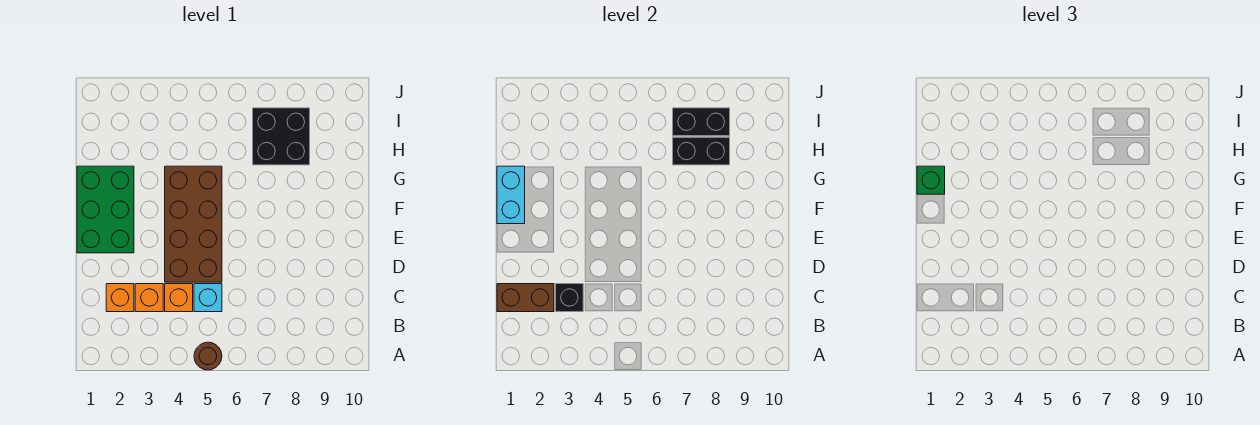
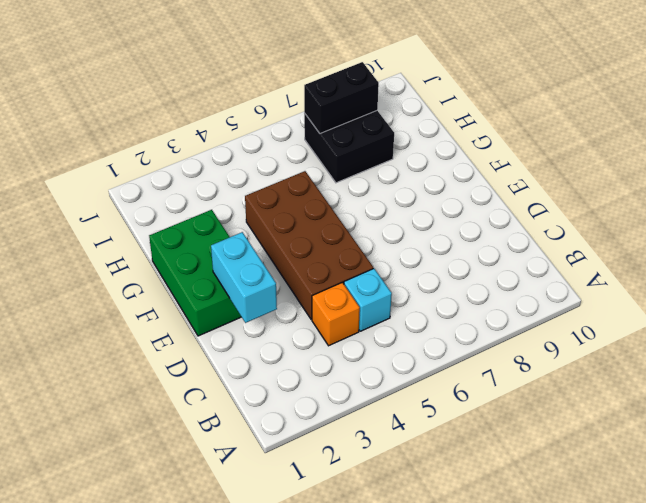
cyan brick D2:E2 level 2 -> cyan brick F1:G1 level 2
none -> brown round brick A5 level 1
none -> orange brick C2 level 1
none -> orange brick C3 level 1

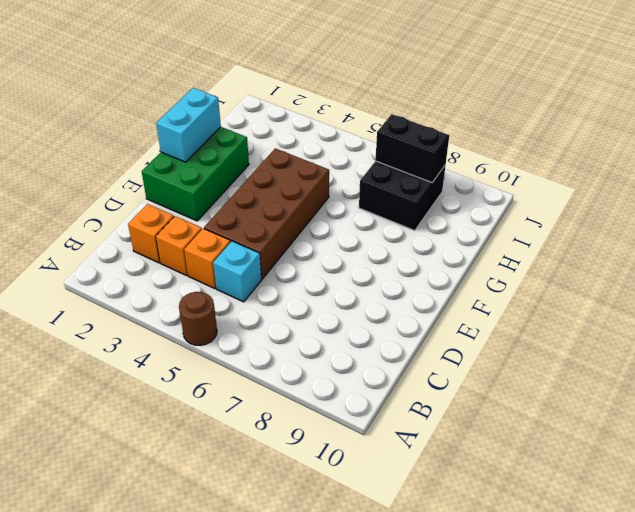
none -> brown brick C1:C2 level 2
none -> black brick C3 level 2
none -> black brick H7:H8 level 2

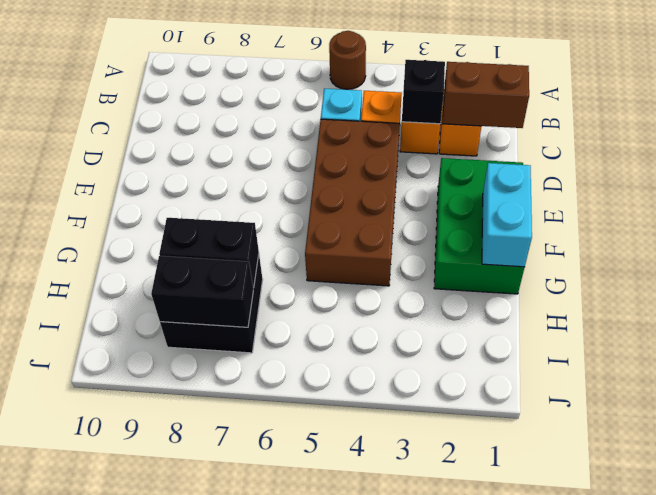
none -> green brick G1 level 3

